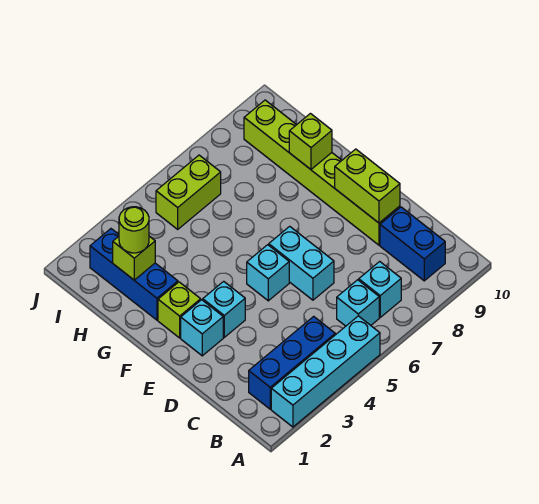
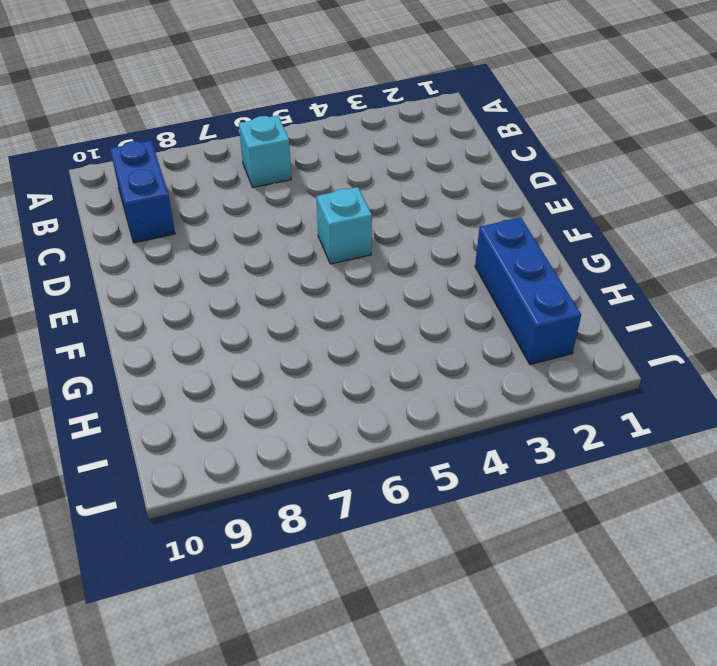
none -> cyan brick A2:A5 level 1
none -> blue brick B2:B4 level 1
none -> cyan brick B7 level 1

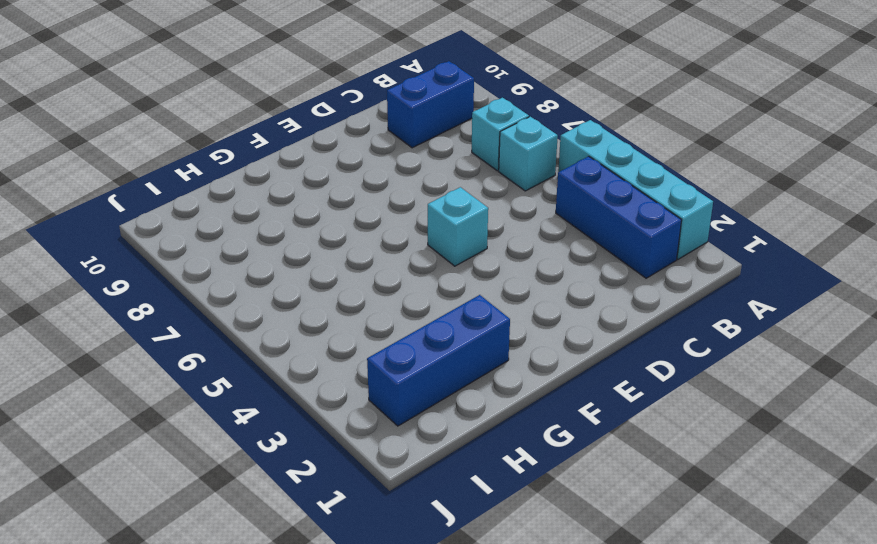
none -> cyan brick D6:E6 level 1
none -> lime brick D9:I9 level 1
none -> cyan brick E2 level 1

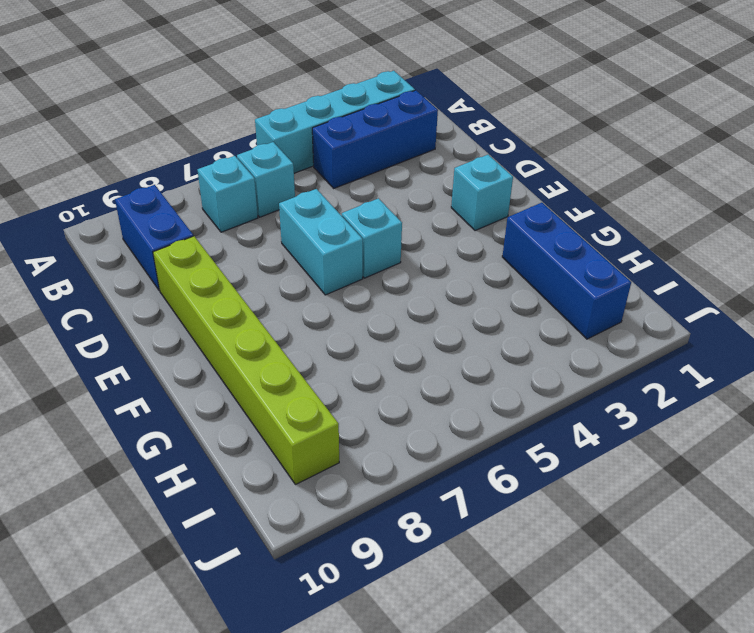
none -> cyan brick E3 level 1
none -> lime brick F2 level 1
none -> lime brick I5:I6 level 1

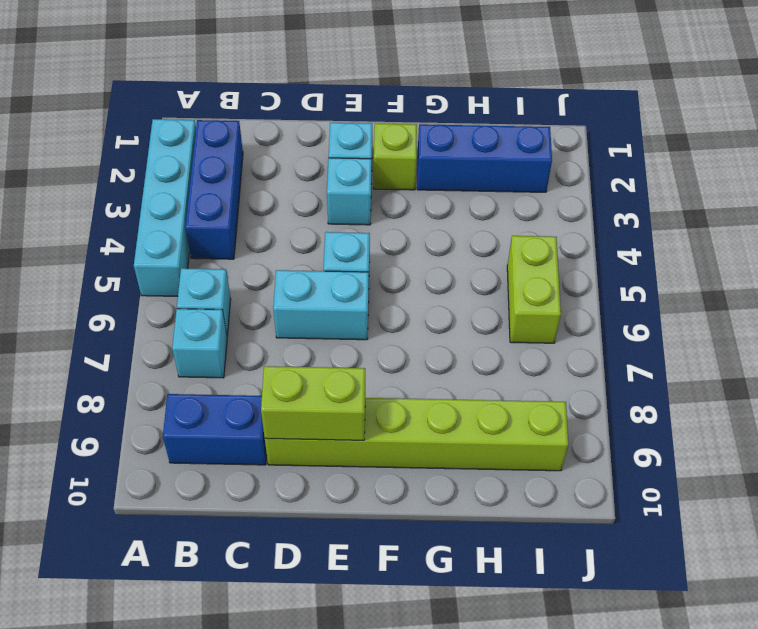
none -> lime brick G9 level 2
none -> lime brick H2 level 2
none -> lime round brick H2 level 3

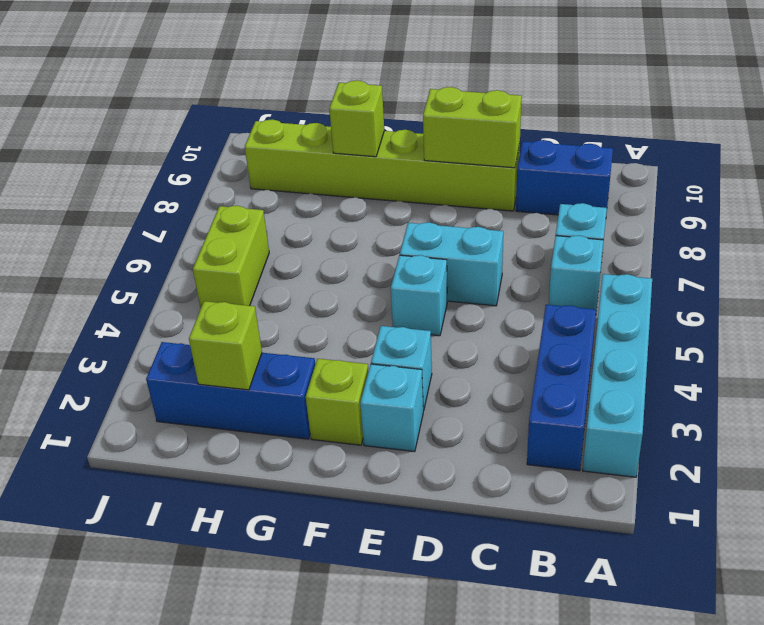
none -> lime round brick H2 level 3

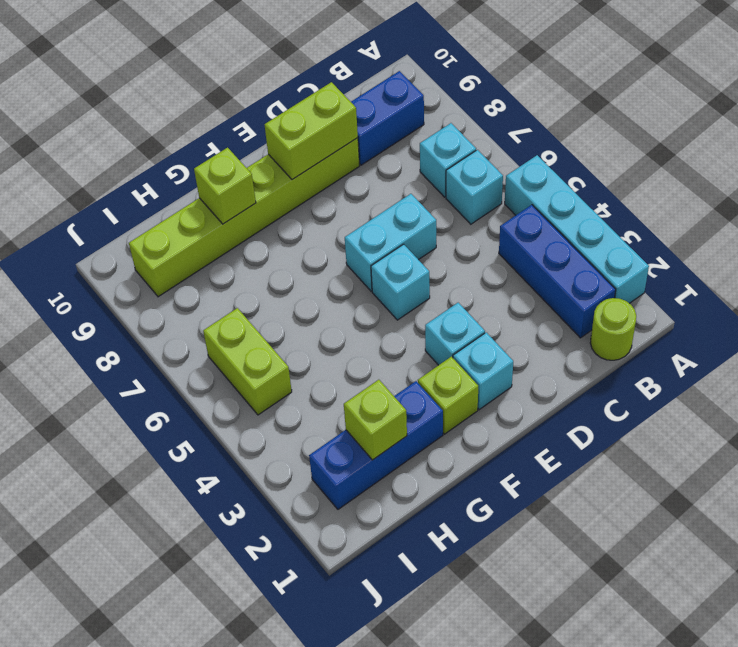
lime round brick B1 level 1 -> lime round brick H2 level 3

